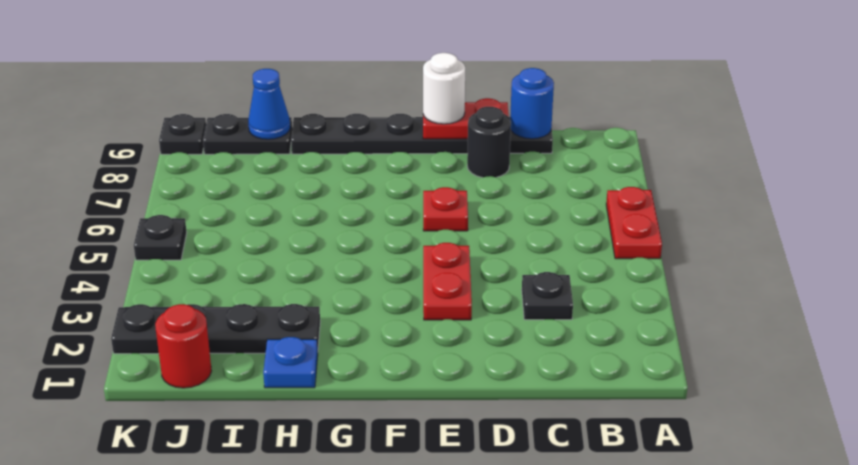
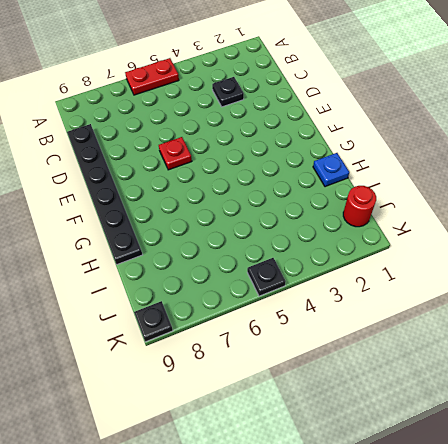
none -> black round brick D8 level 1
none -> red plate E3:E4 level 1
none -> black plate H2:K2 level 1

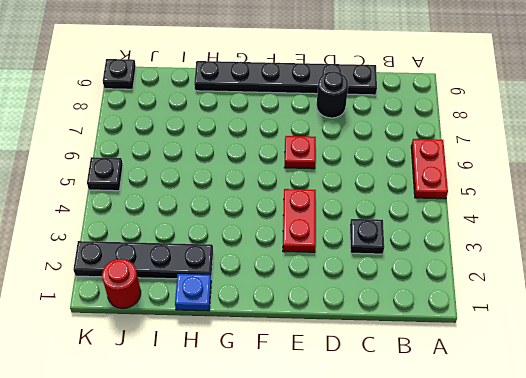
none -> black plate I9:J9 level 1
none -> blue round brick C9 level 2
none -> red plate D9:E9 level 2

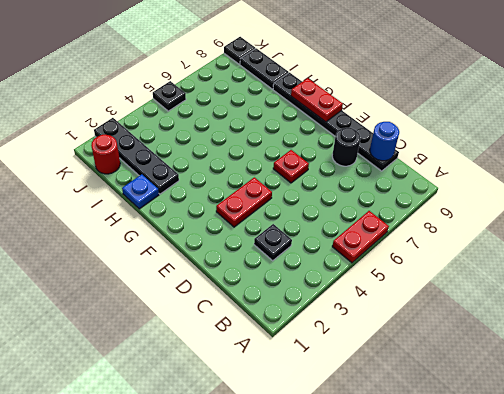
red plate F9:G9 level 2 -> red plate D9:E9 level 2
none -> blue cone I9 level 2
none -> white round brick E9 level 3

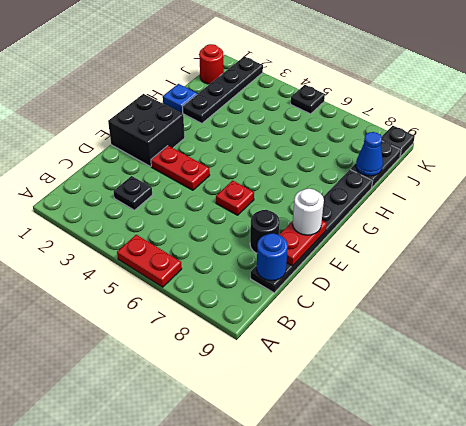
black brick E1:F2 level 1 -> none

